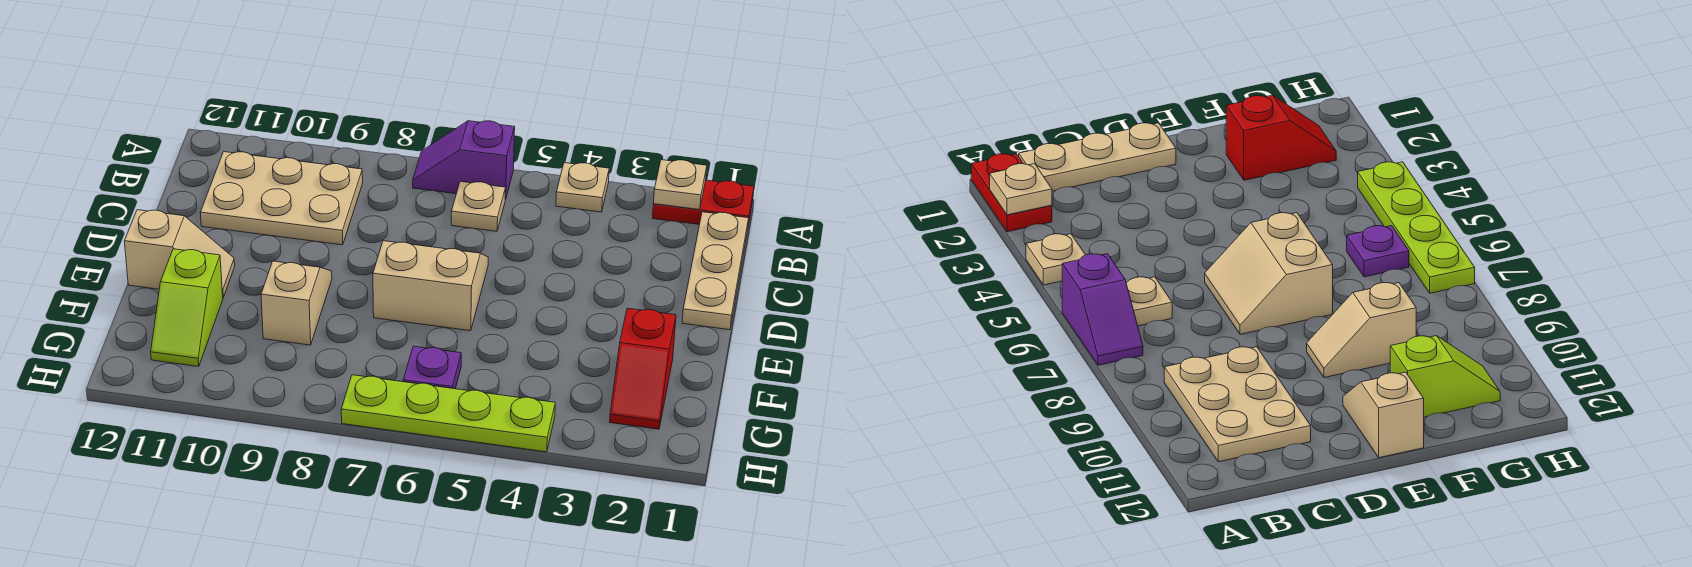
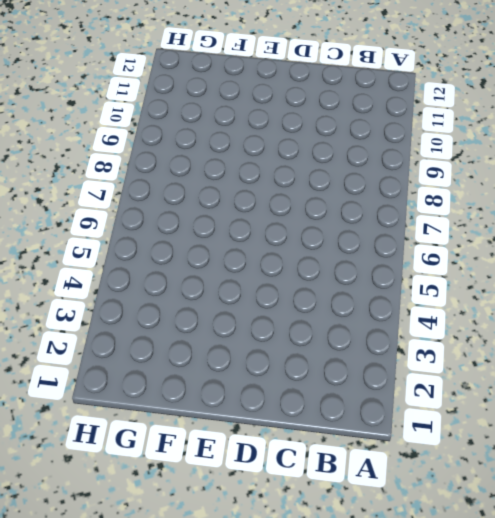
none -> red plate A1:A2 level 1
none -> tan plate A4 level 1
none -> purple slope A6:A7 level 1 top 6

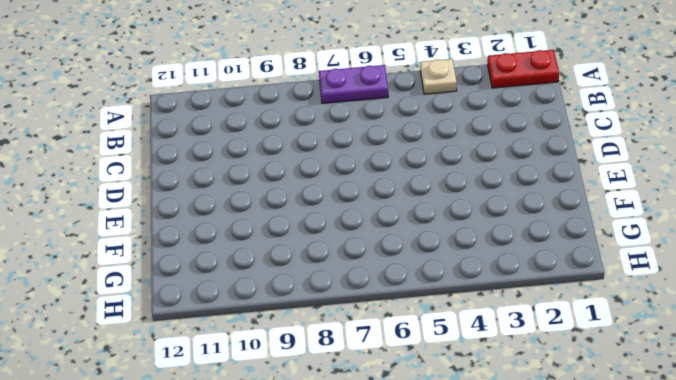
purple plate A6:A7 level 1 -> purple slope A6:A7 level 1 top 6
none -> tan plate B1:D1 level 1
none -> tan plate B6 level 1
none -> tan plate B9:C11 level 1

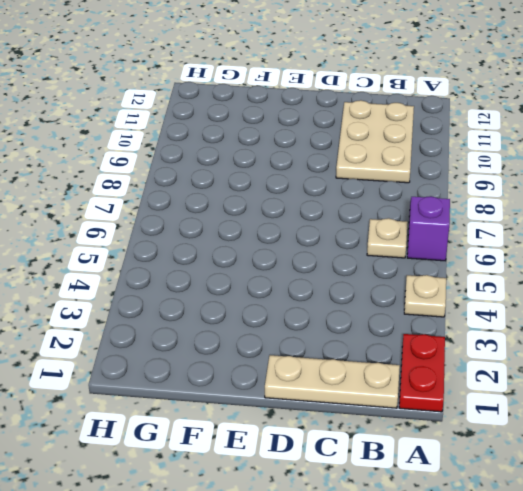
none -> tan slope D6:E7 level 1 top E
none -> tan slope E9:F9 level 1 top F
none -> tan slope E11:E12 level 1 top 12

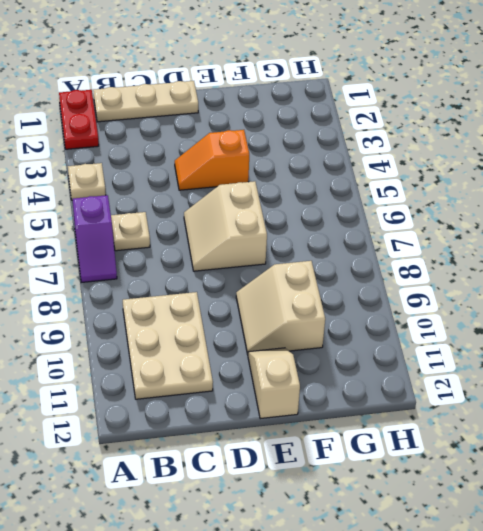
orange slope D4:E4 level 1 top E -> none
tan slope E9:F10 level 1 top F -> tan slope E9:F9 level 1 top F
none -> red slope F2:G2 level 1 top F
none -> lime slope F11:G11 level 1 top F
none -> purple plate G6 level 1

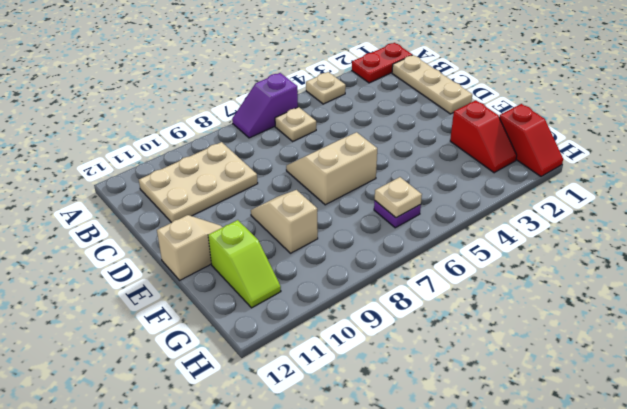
red slope G1:H1 level 1 top G -> none
tan plate G6 level 2 -> tan plate A2 level 2
none -> lime plate H4:H7 level 1

